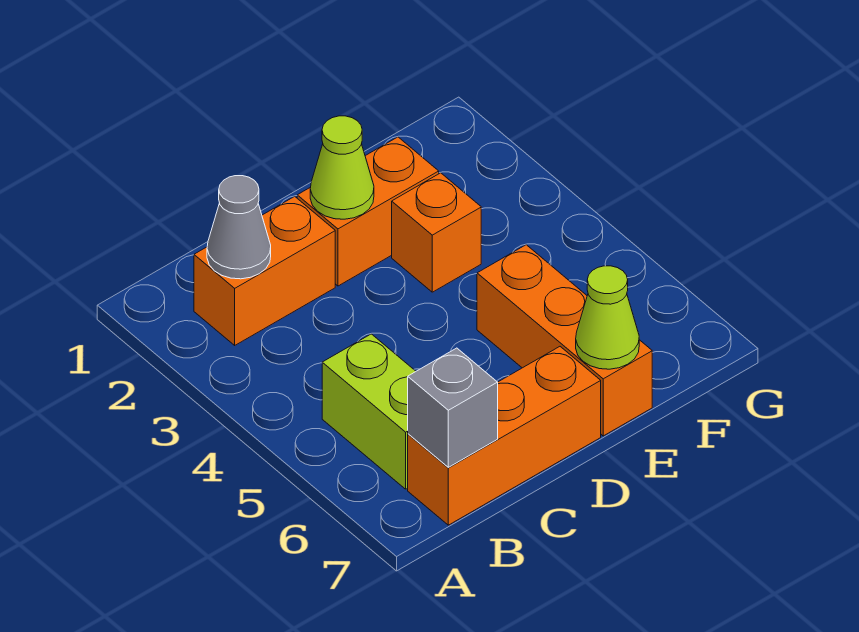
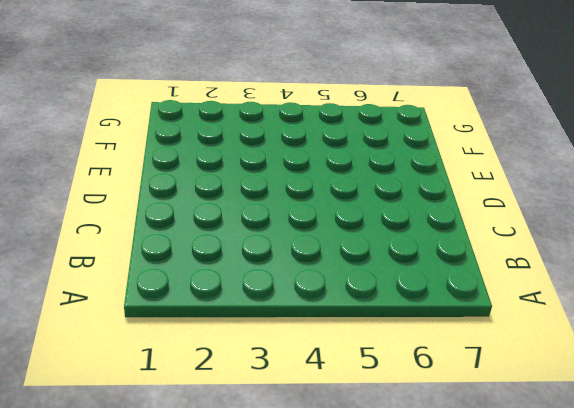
none -> orange brick B2:C2 level 1
none -> lime brick B5:B6 level 1

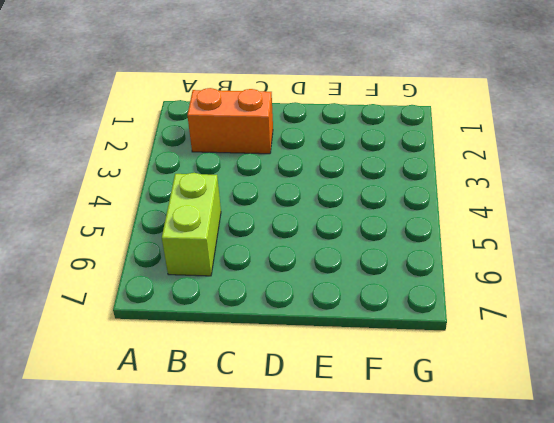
none -> orange brick B7:D7 level 1
none -> orange brick D2:E2 level 1

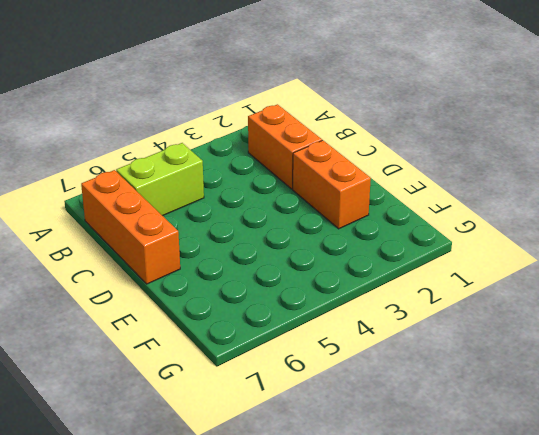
none -> orange brick E3 level 1
none -> orange brick E5:E7 level 1

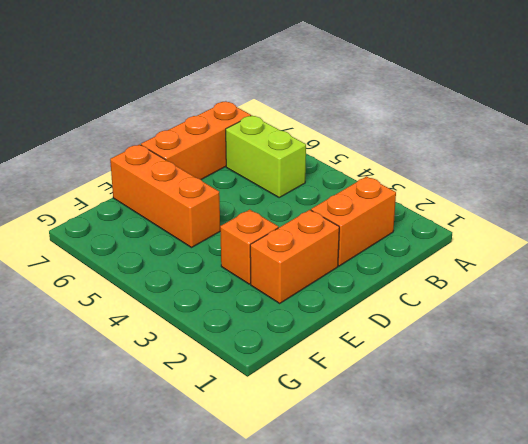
none -> grey cone B2 level 2
none -> grey brick B7 level 2

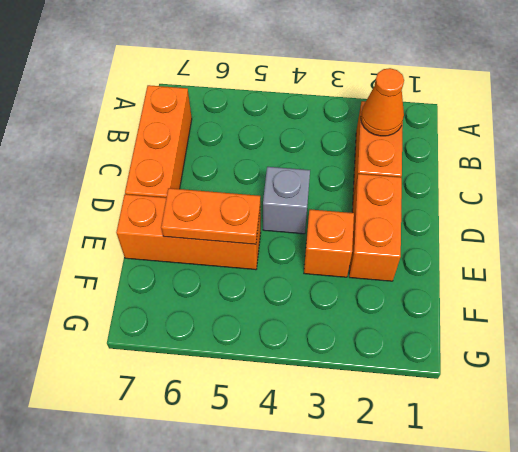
orange cone B2 level 2 -> grey cone B2 level 2
grey brick D4 level 1 -> grey brick B7 level 2
orange plate E5:E6 level 2 -> none
none -> lime brick B5:B6 level 1
none -> lime cone D2 level 2

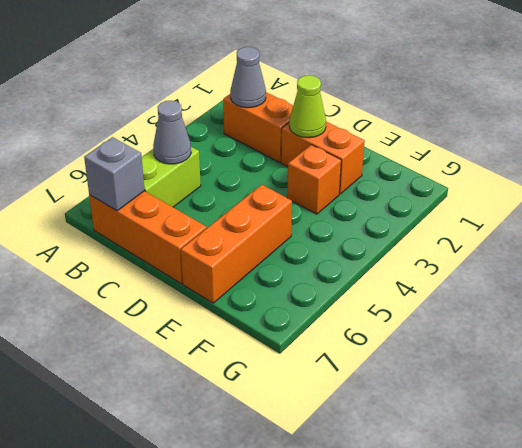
grey cone B5 level 2 -> none
none -> lime cone E7 level 2

